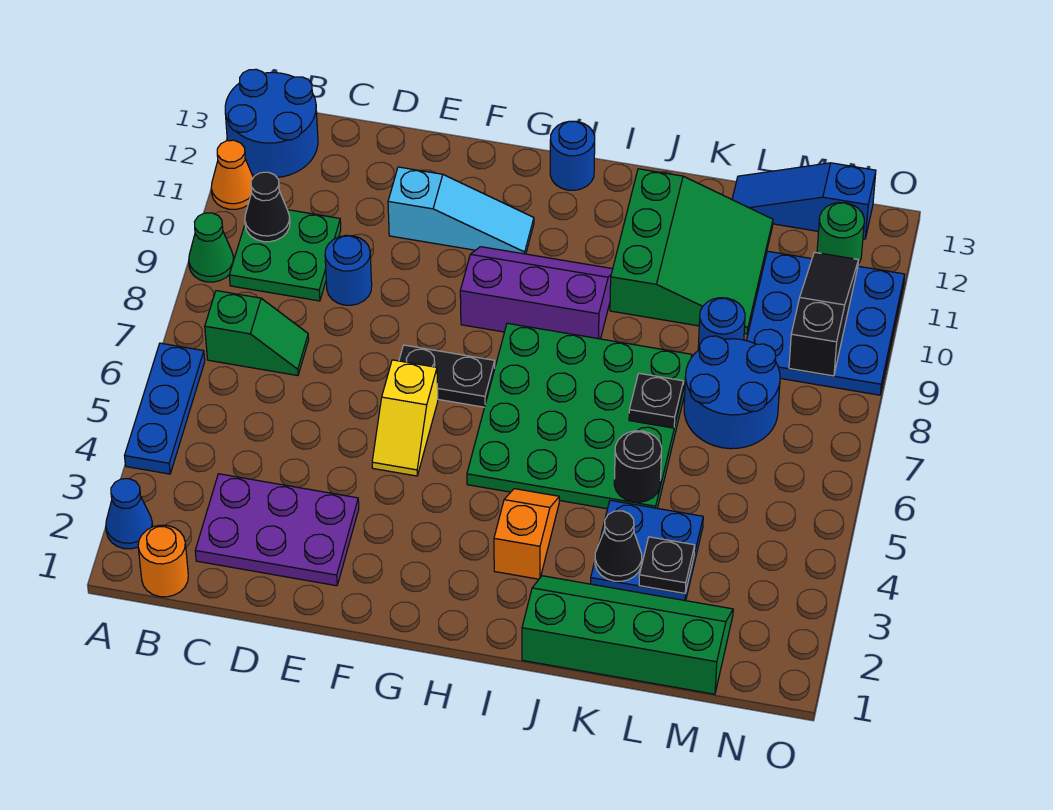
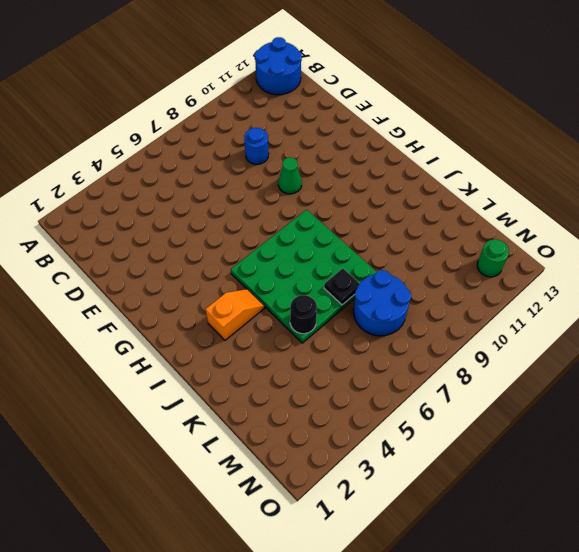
green cone F9 level 1 -> green cone A9 level 1
none -> blue cone A2 level 1
none -> blue plate A4:A6 level 1
none -> orange cone A11 level 1
none -> orange round brick B1 level 1

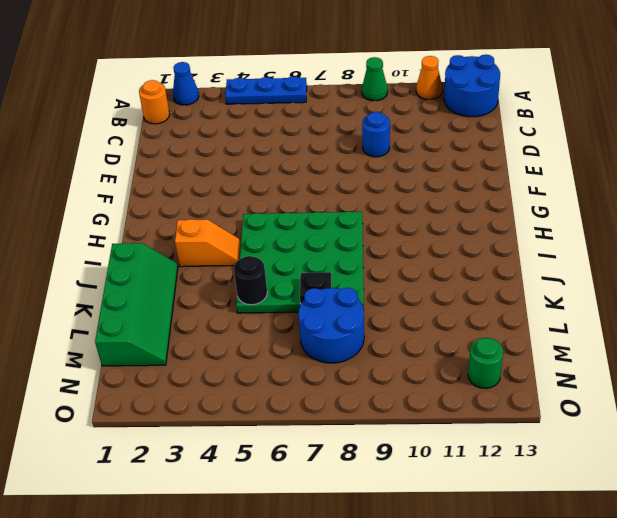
none -> green slope B7:C7 level 1 top B
none -> green plate B9:C10 level 1
none -> purple plate C2:E3 level 1
none -> cyan slope E11:G11 level 1 top E

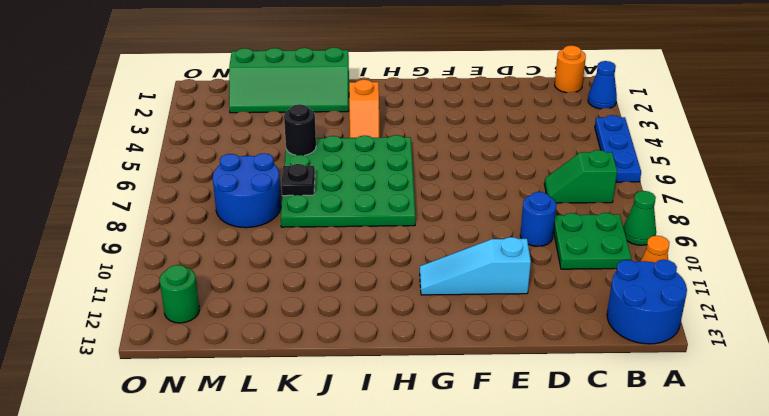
none -> purple plate C2:E3 level 1
none -> yellow slope F5:F6 level 1 top 6
none -> black plate F7:G7 level 1
none -> purple slope G9:I10 level 1 top 9

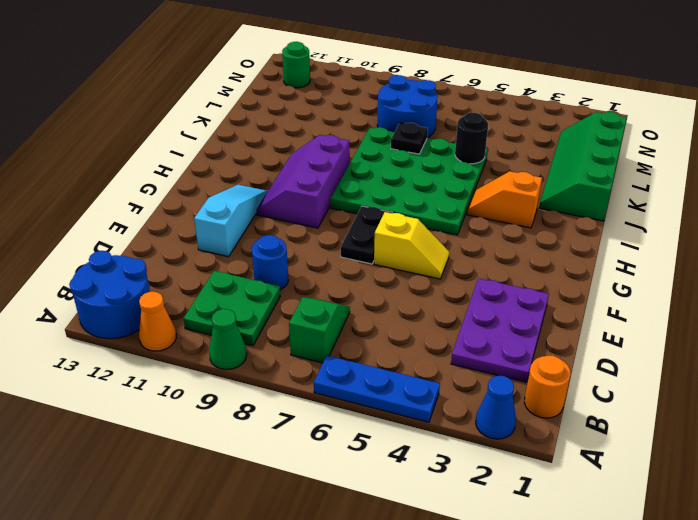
none -> blue round brick H13 level 1
none -> green slope J10:L12 level 1 top J
none -> blue plate K3:L4 level 1
none -> blue round brick L9 level 1

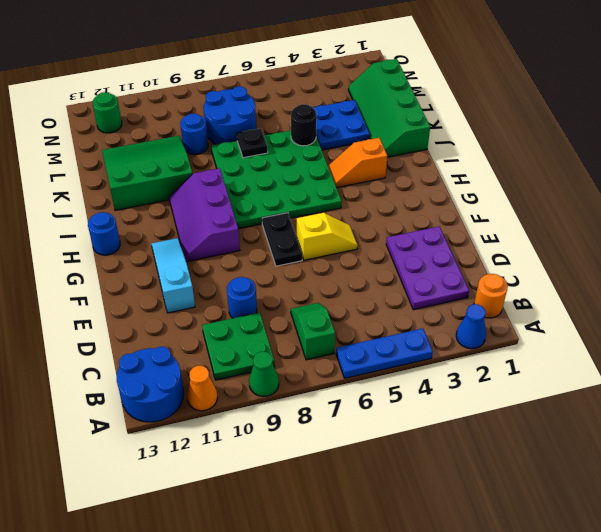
none -> blue slope L13:N13 level 1 top N
none -> blue plate M9:O11 level 1
none -> black cone B10 level 2
none -> black cone K3 level 2

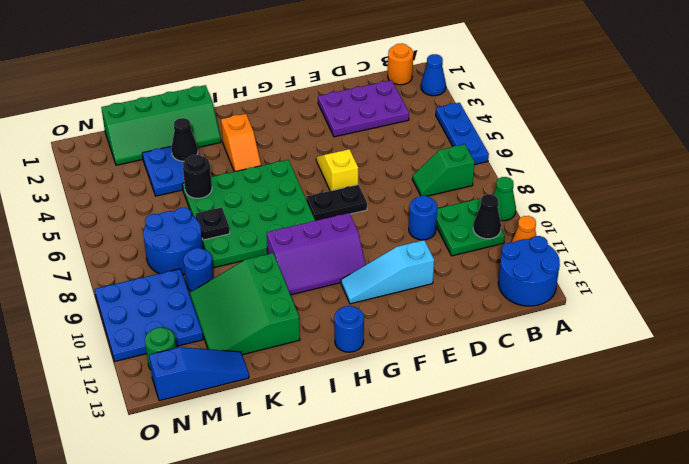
none -> black plate L3 level 2
none -> black slope N9:N11 level 2 top 9

